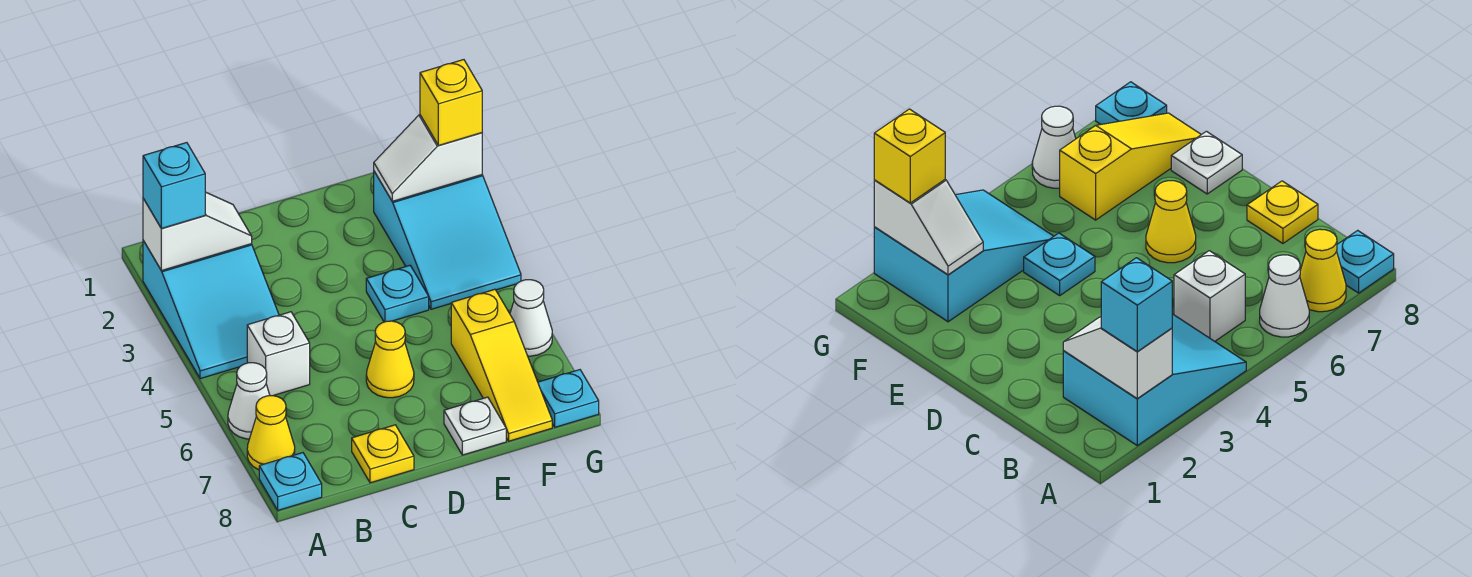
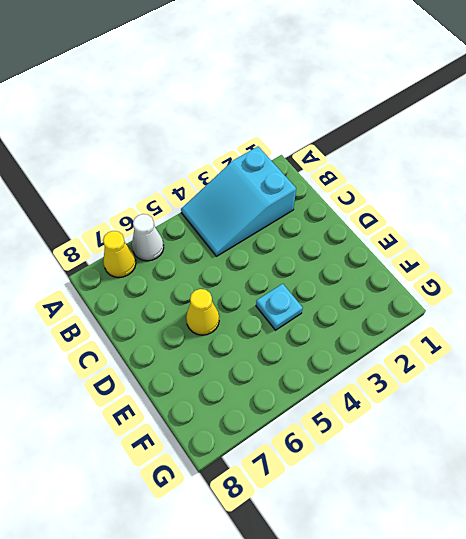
none -> cyan plate A8 level 1
none -> white brick B5 level 1
none -> yellow plate C8 level 1

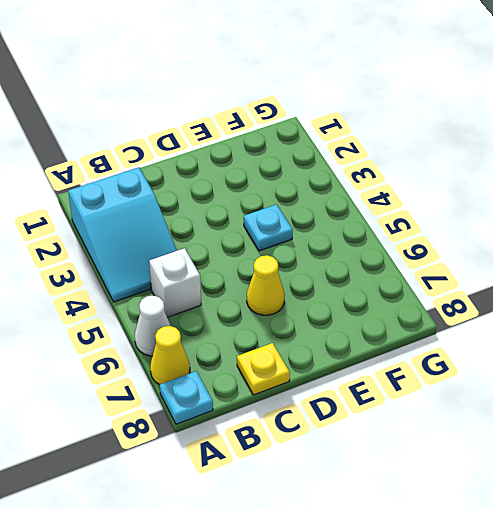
none -> white plate E8 level 1
none -> cyan slope F2:G4 level 1 top 2
none -> yellow slope F6:F8 level 1 top 6

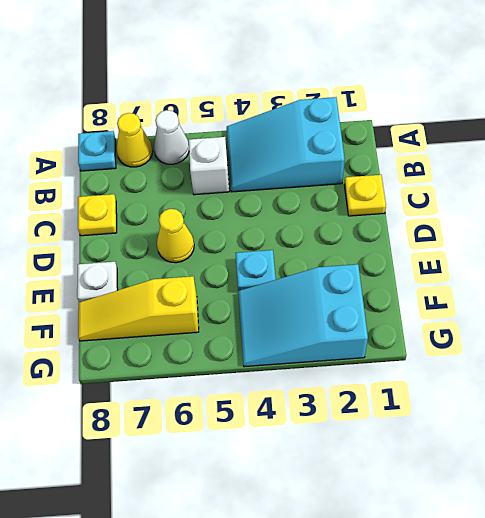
yellow plate C1 level 1 -> none
none -> white cone G6 level 1
none -> cyan plate G8 level 1
none -> white slope A2:B2 level 2 top A

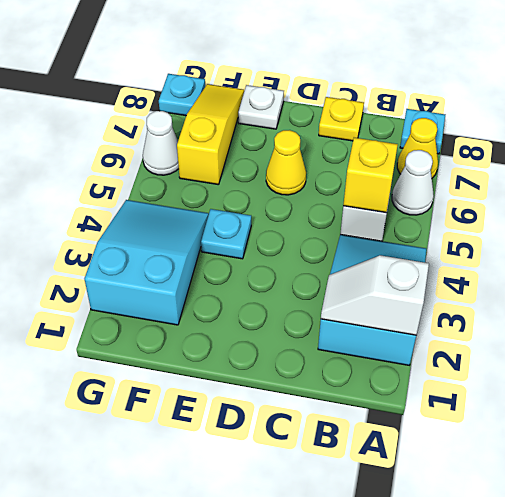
yellow brick B5 level 2 -> yellow brick G2 level 3
none -> white slope F2:G2 level 2 top G
none -> cyan brick A2 level 3

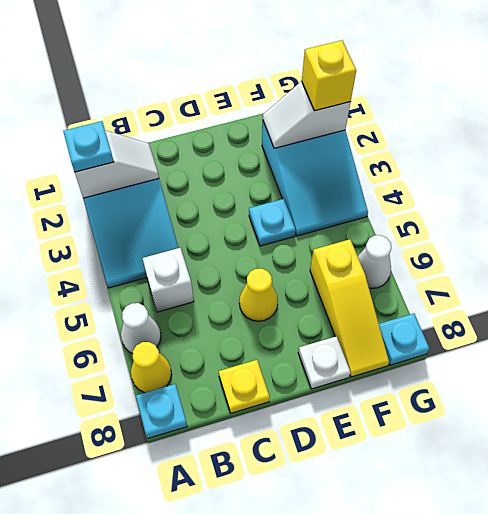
cyan plate A2 level 3 -> cyan brick A2 level 3

